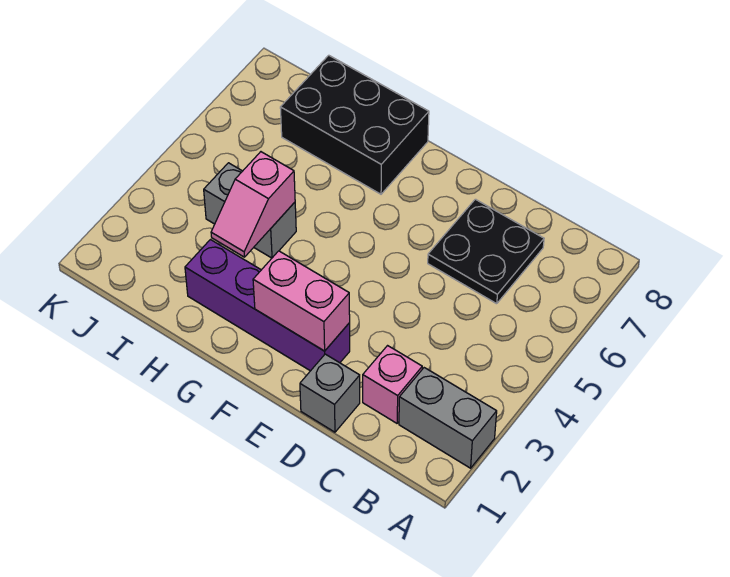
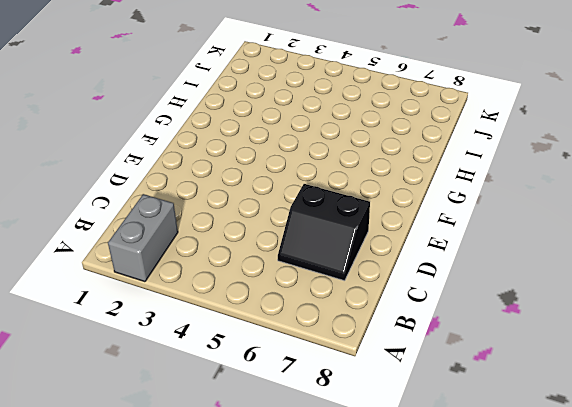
black slope C6:D7 level 1 top D -> black plate C6:D7 level 1
none -> pink brick C2 level 1
none -> grey brick D1 level 1

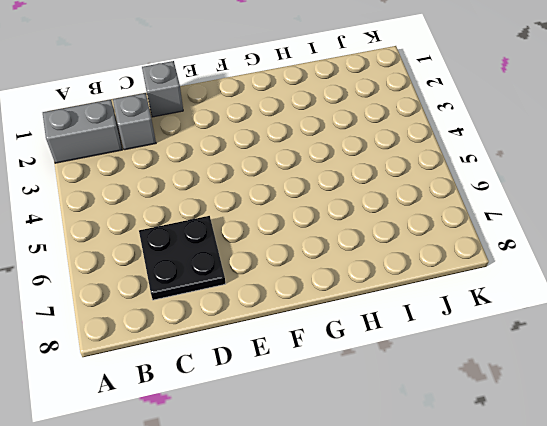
grey brick C2 level 1 -> pink brick C2 level 1
none -> purple brick E2:H2 level 1
none -> black brick G7:I8 level 1

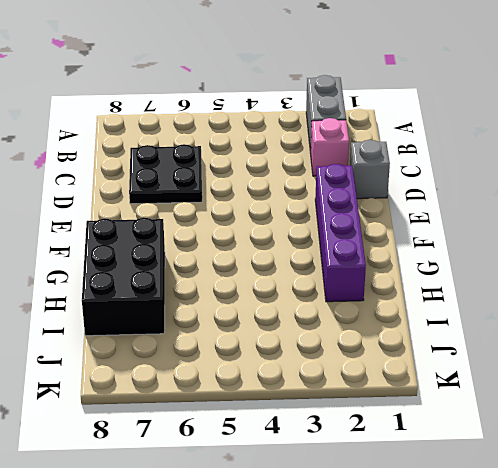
none -> grey brick H4:I4 level 1
none -> pink brick E2:F2 level 2

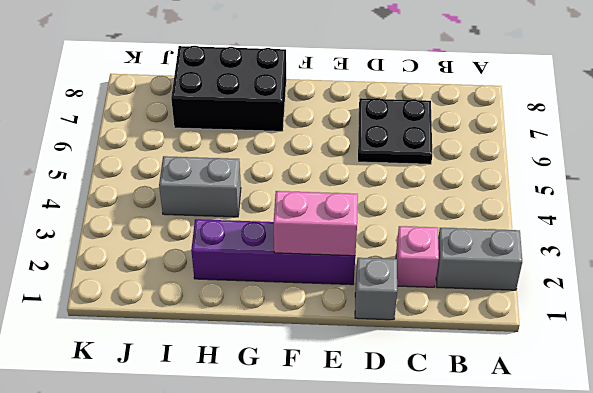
none -> pink slope H3:H4 level 2 top 4

